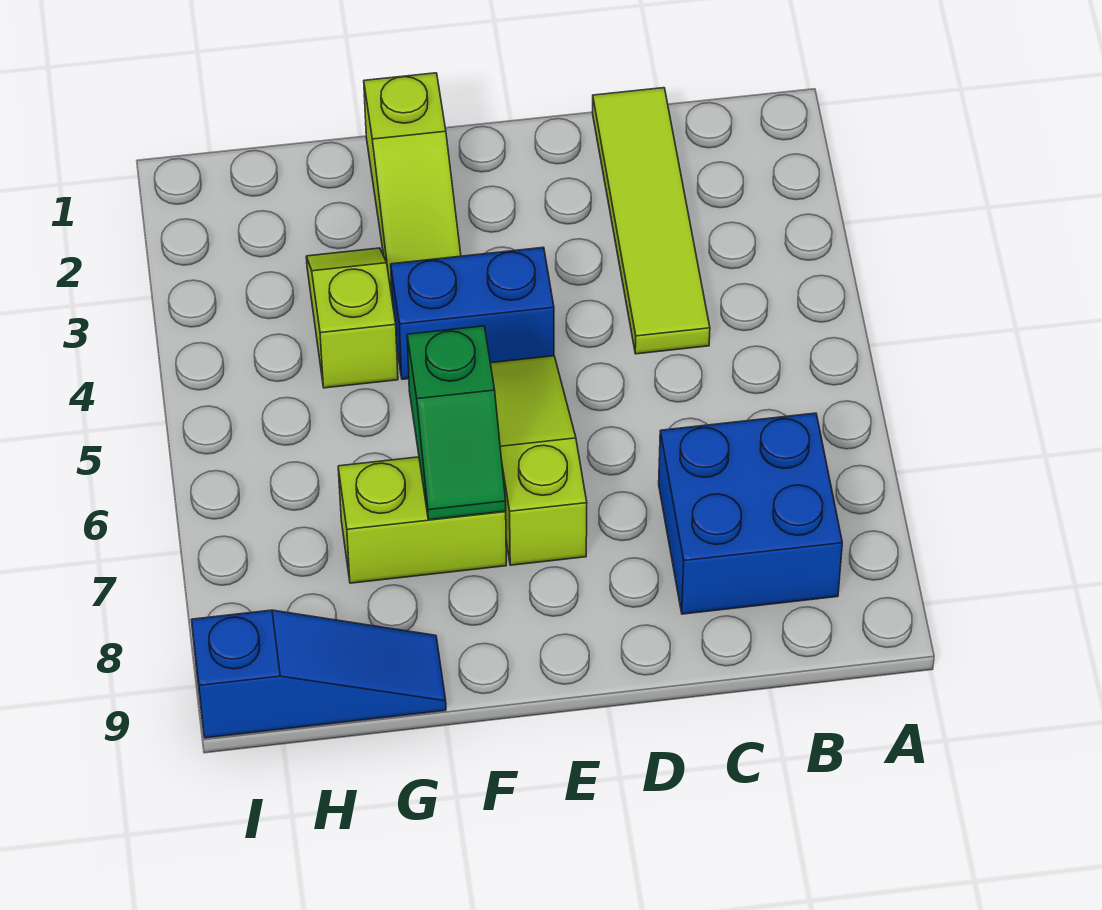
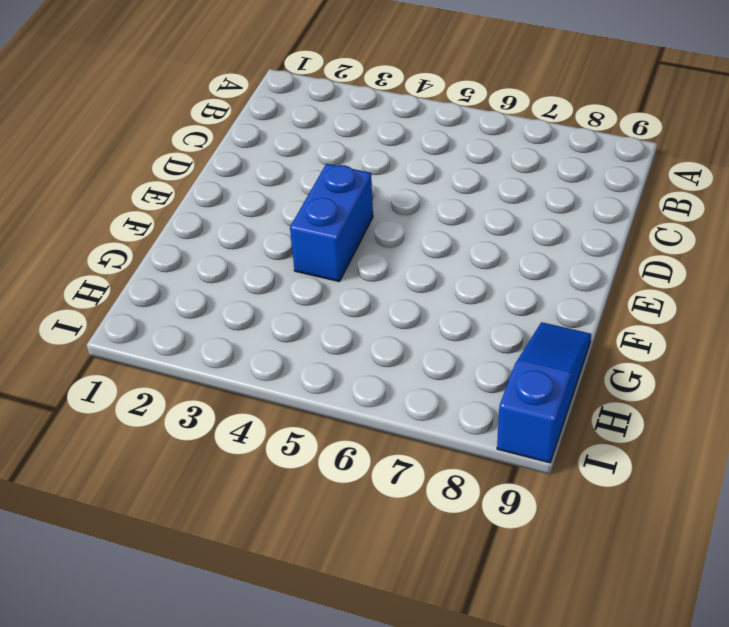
none -> blue brick B7:C8 level 1
none -> lime tile C1:C4 level 1

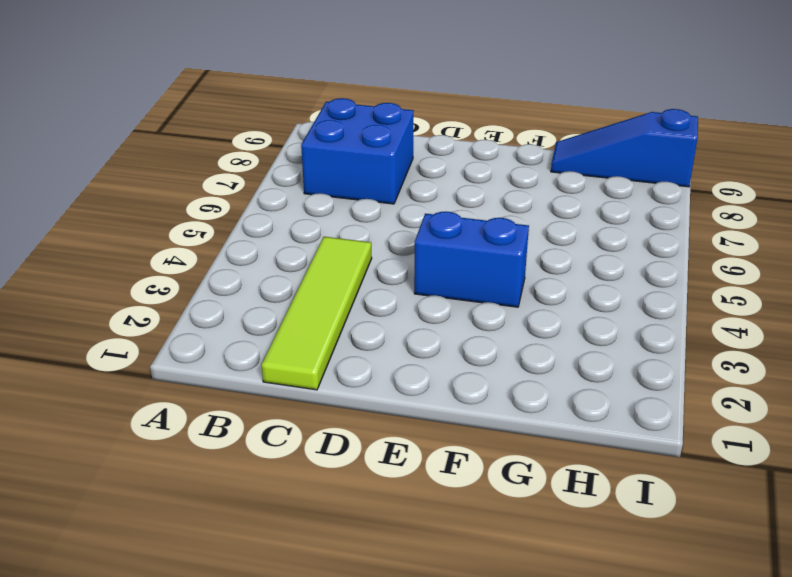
none -> lime slope E5:E7 level 1 top 7
none -> lime slope F1:F3 level 1 top 1

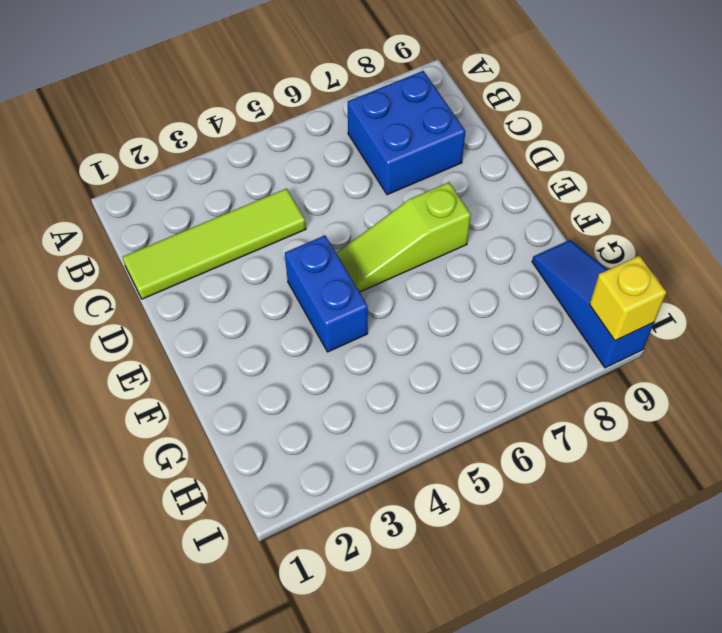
yellow brick I9 level 2 -> none
none -> lime slope F1:F3 level 1 top 1
none -> lime brick F7:G7 level 1

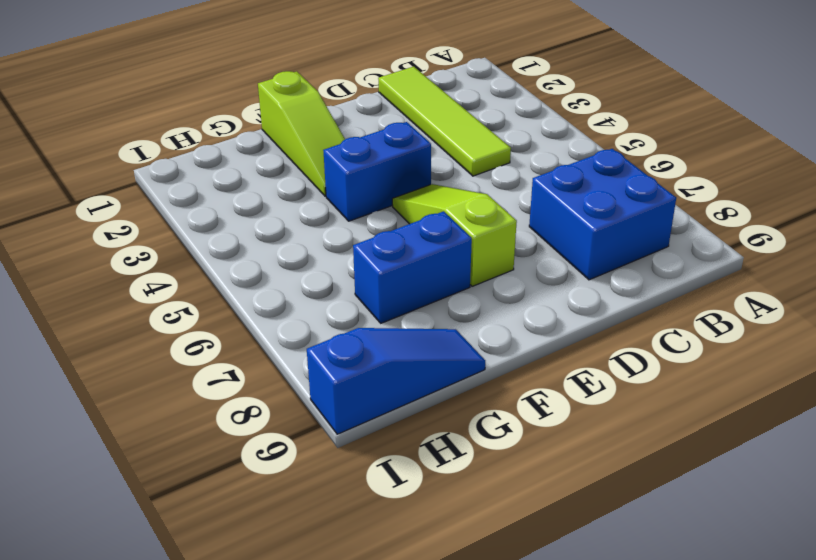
blue brick F7:G7 level 1 -> lime brick F7:G7 level 1
none -> lime slope G3:G4 level 1 top 4
none -> green slope F6:F7 level 2 top 6

